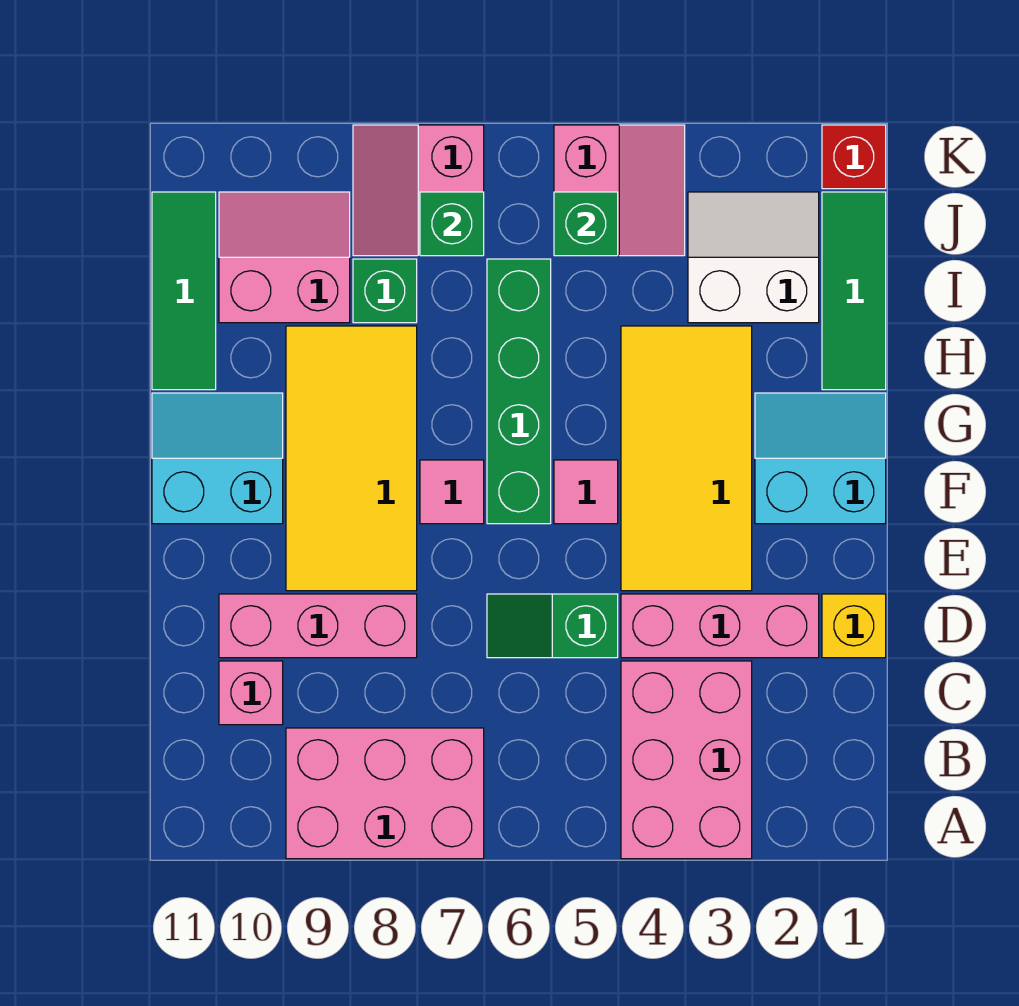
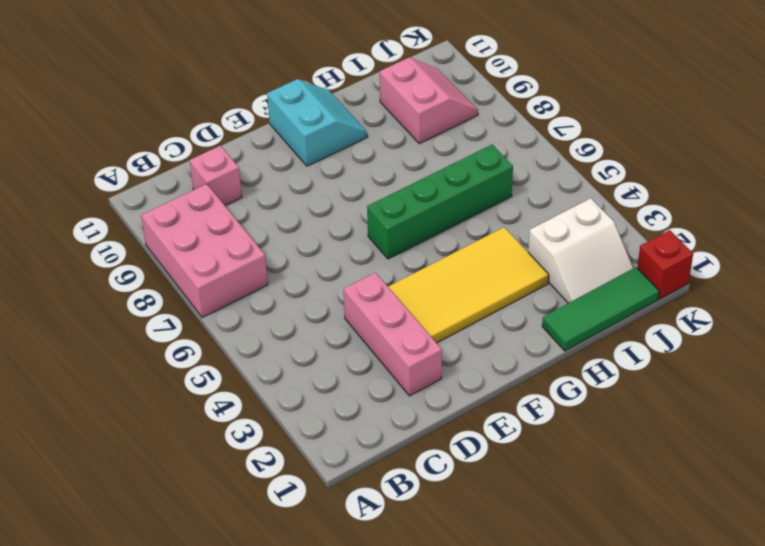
white slope I2:J3 level 1 top 3 -> white slope I2:J3 level 1 top I
none -> pink brick A3:C4 level 1
none -> yellow brick D1 level 1
none -> green slope D5:D6 level 1 top 5

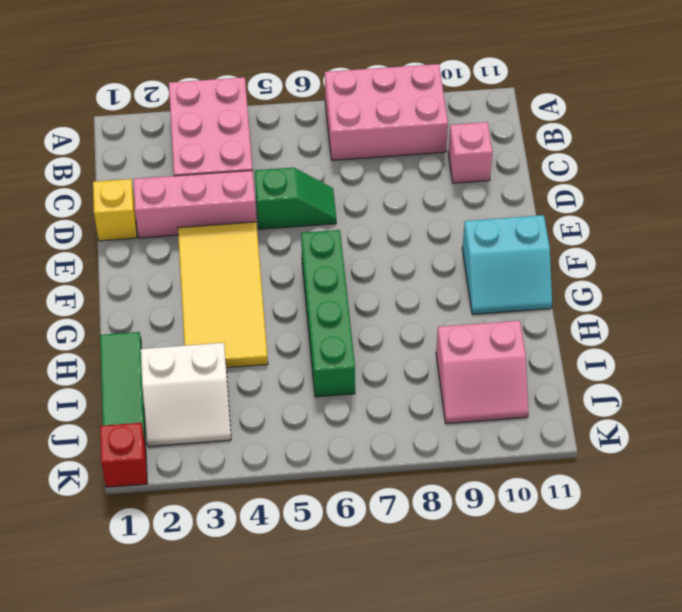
none -> pink brick D8:D10 level 1
none -> yellow tile E8:H9 level 1
none -> cyan slope F1:G2 level 1 top F

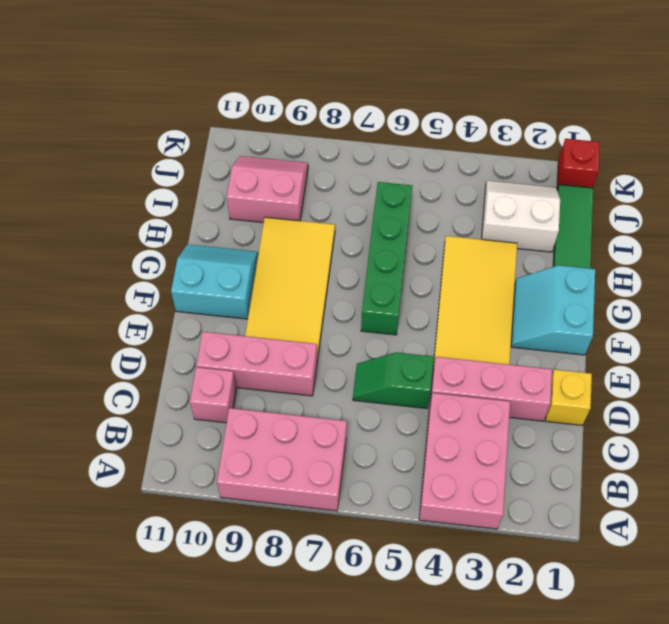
cyan slope F1:G2 level 1 top 1 -> cyan slope F1:G2 level 1 top F
none -> pink tile F5 level 1
none -> pink tile F7 level 1
none -> green tile H11:J11 level 1

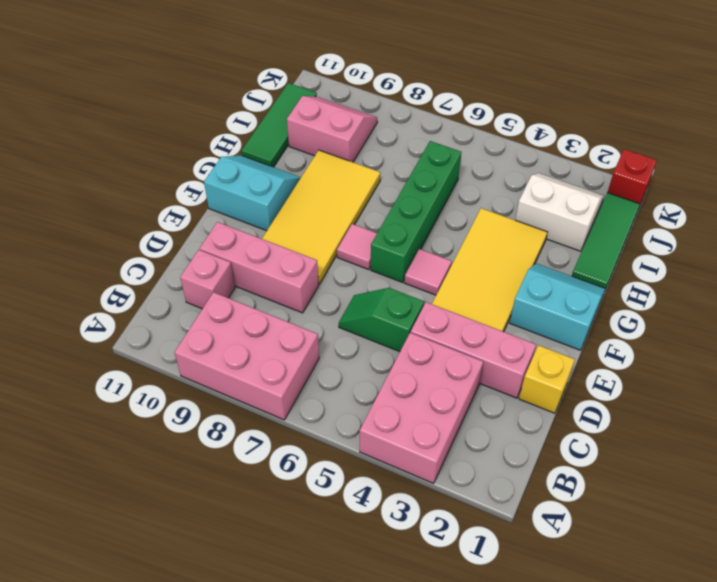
none -> green brick I8 level 1
none -> pink slope J4:K5 level 1 top 5
none -> pink slope J7:K8 level 1 top 7

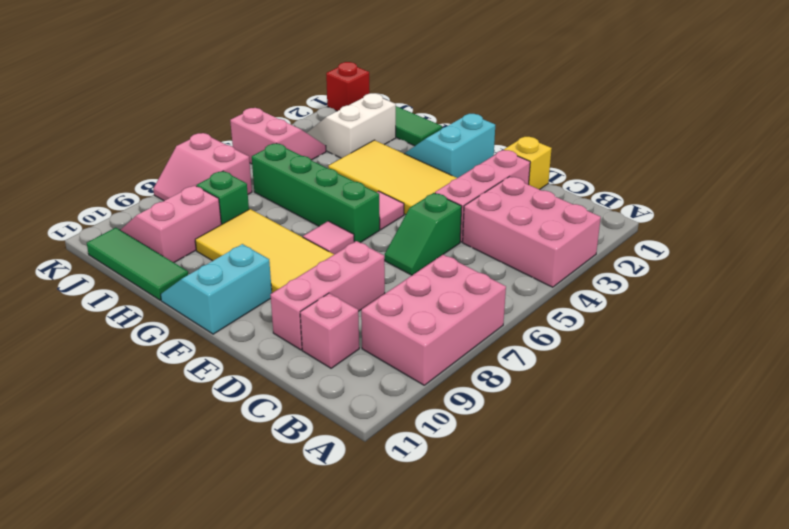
none -> green brick J5 level 2
none -> green brick J7 level 2

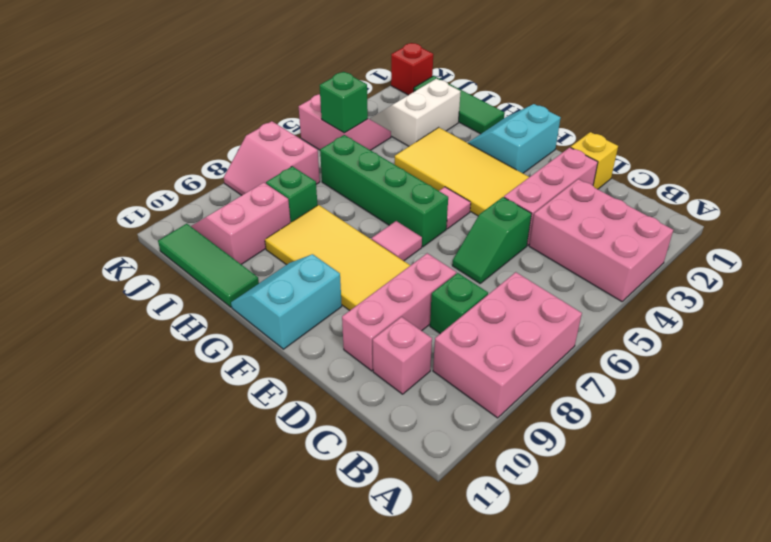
green brick C8 level 1 -> green brick J7 level 2

